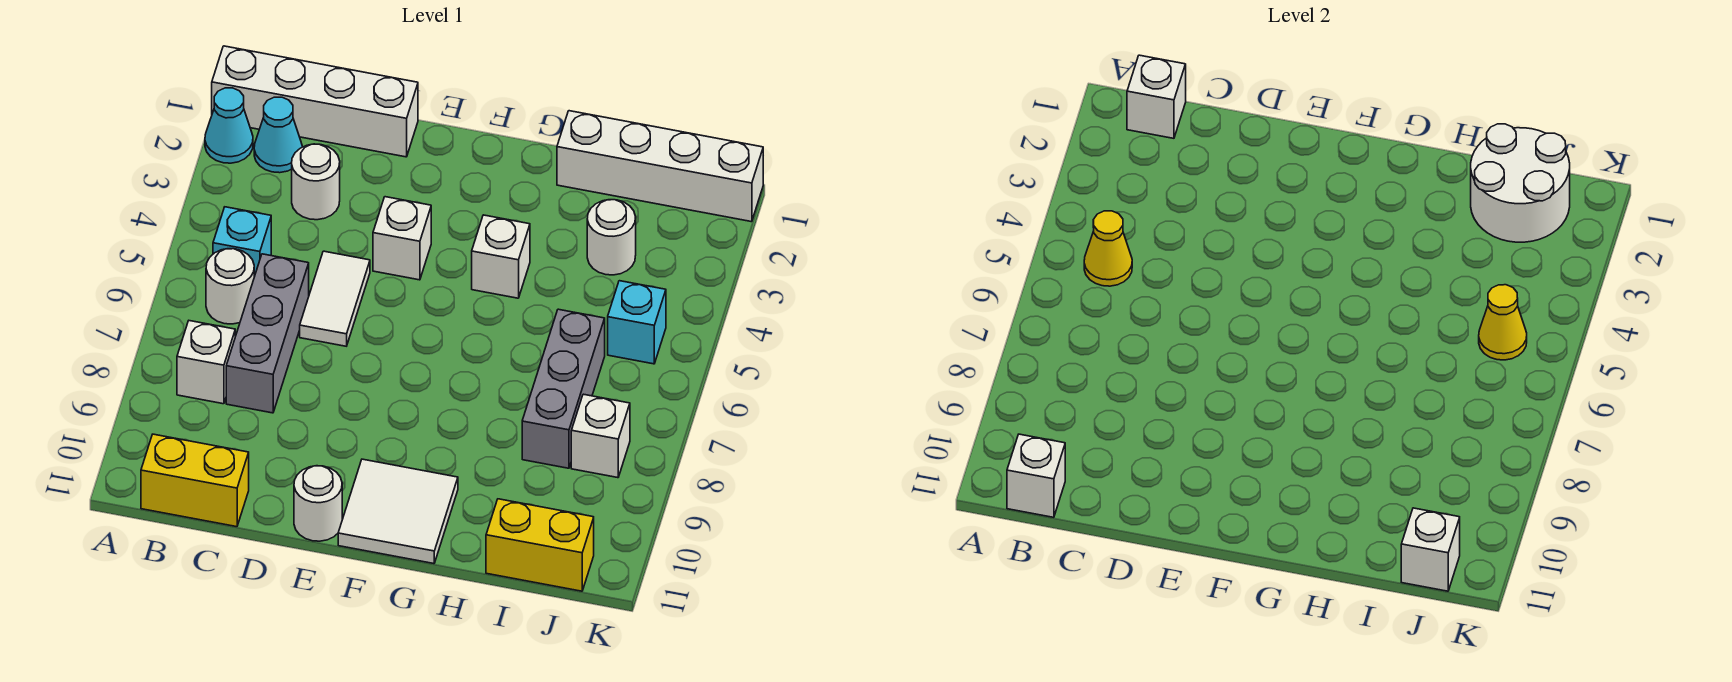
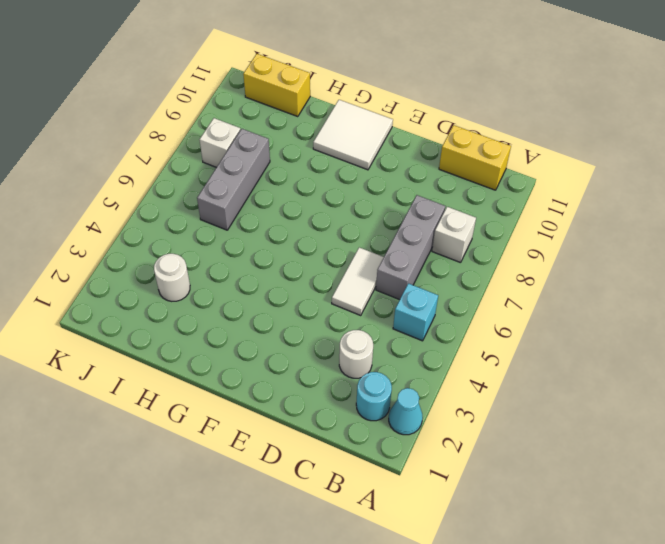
cyan round brick B2 level 1 -> cyan cone B2 level 1
none -> white brick A1:D1 level 1
none -> white round brick B6 level 1
none -> white brick E4 level 1

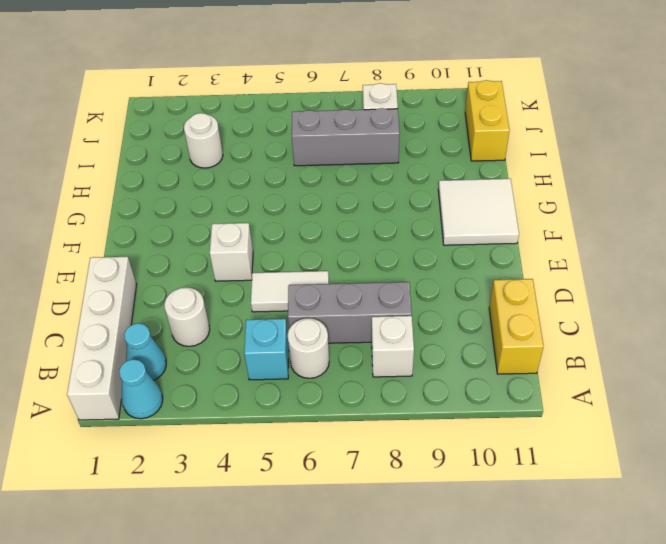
none -> white round brick E11 level 1
none -> white brick G4 level 1
none -> white brick H1:K1 level 1

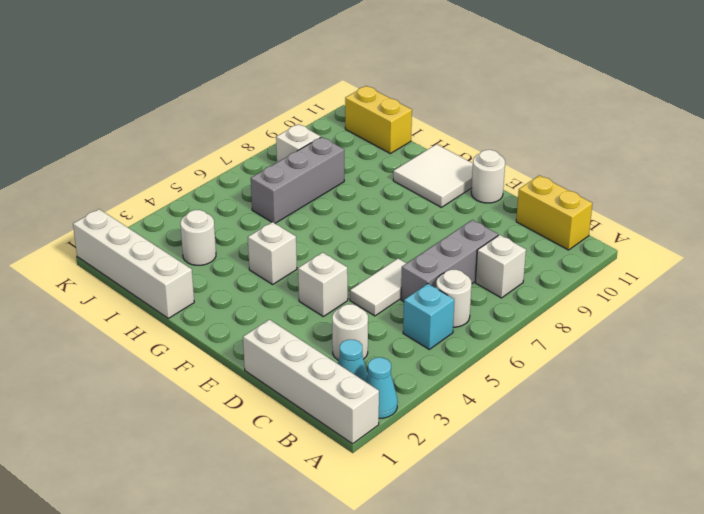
none -> cyan brick J5 level 1
none -> white brick B1 level 2
none -> yellow cone B5 level 2

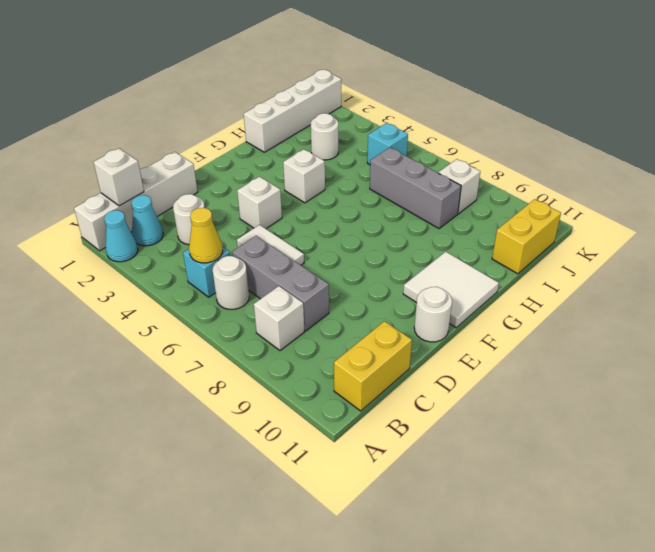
none -> white brick B11 level 2
none -> white round brick I1:J2 level 2
none -> yellow cone J5 level 2

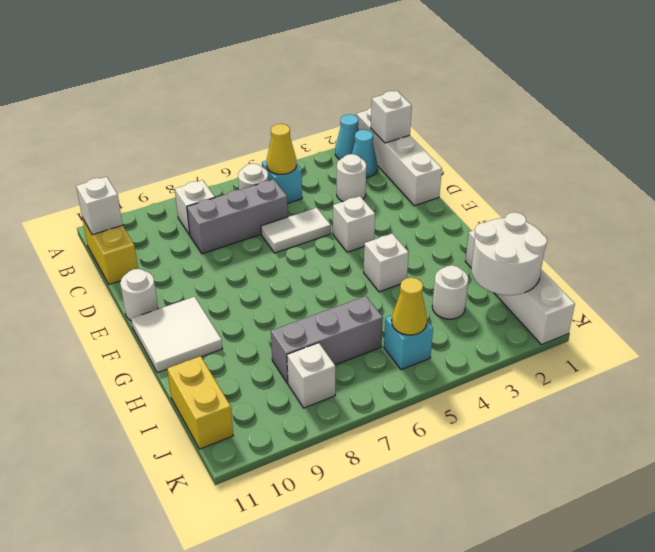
none -> white brick J11 level 2

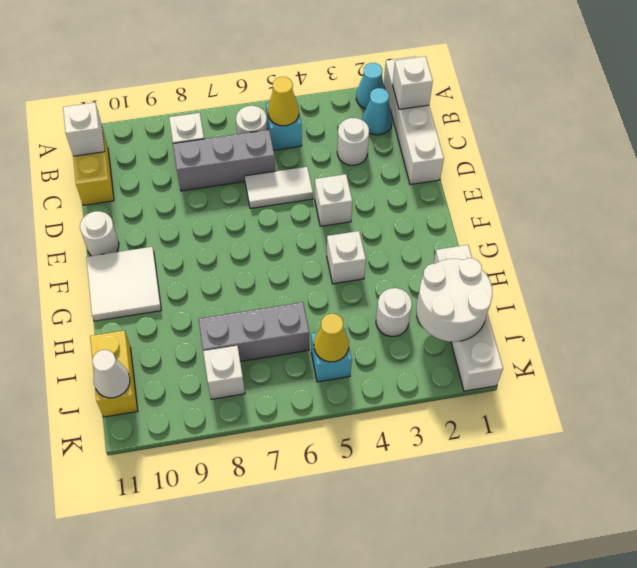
white cone J11 level 2 -> white brick J11 level 2

